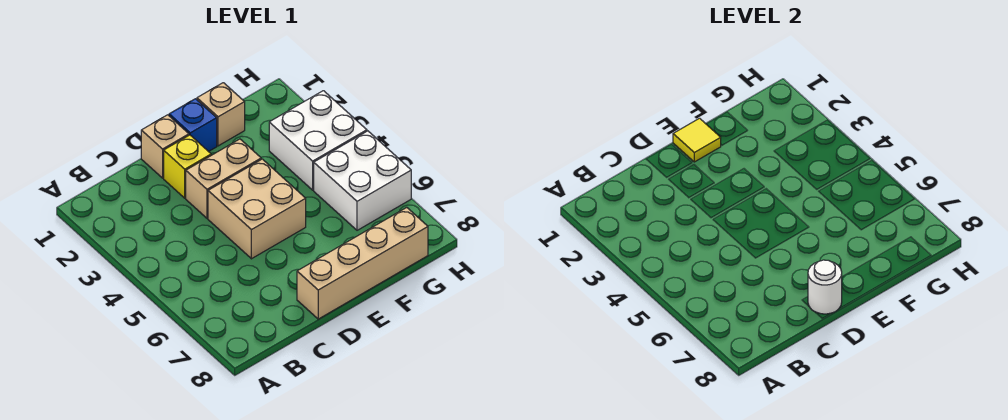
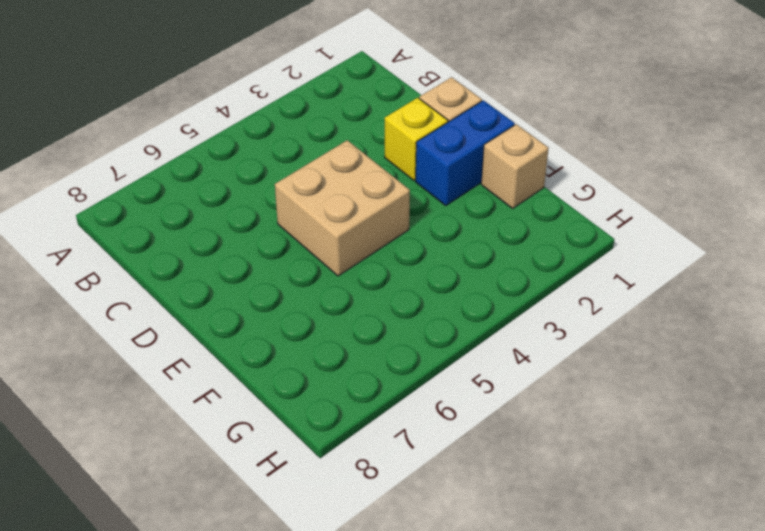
blue brick E1:E2 level 1 -> blue brick E1 level 1
none -> tan brick D3:E3 level 1
none -> tan brick D8:G8 level 1

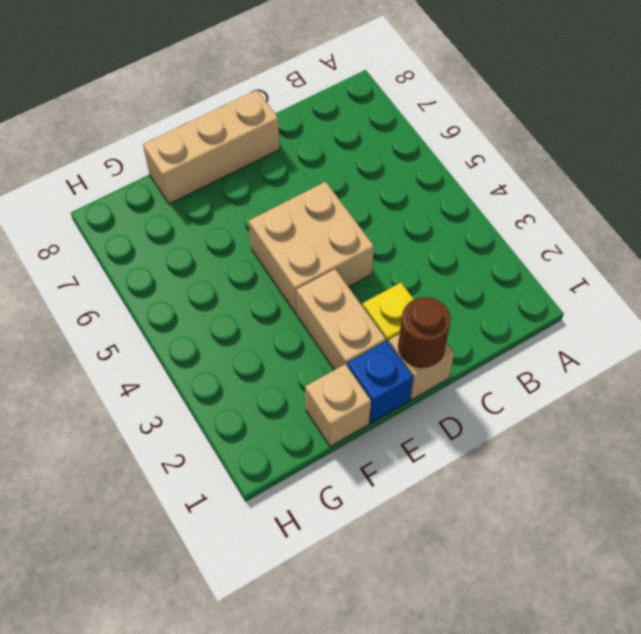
brown round brick D1 level 2 -> none
tan brick D8:F8 level 1 -> tan brick D8:G8 level 1
tan brick E2:E3 level 1 -> tan brick D3:E3 level 1
none -> white brick G3:H4 level 1
none -> white brick G5:H6 level 1

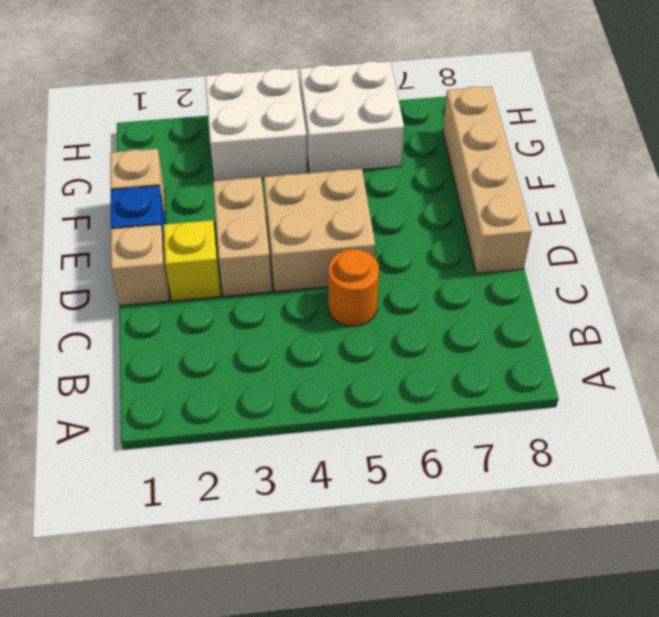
orange round brick C5 level 1 -> none
none -> white round brick D8 level 2
none -> yellow tile E1 level 2

